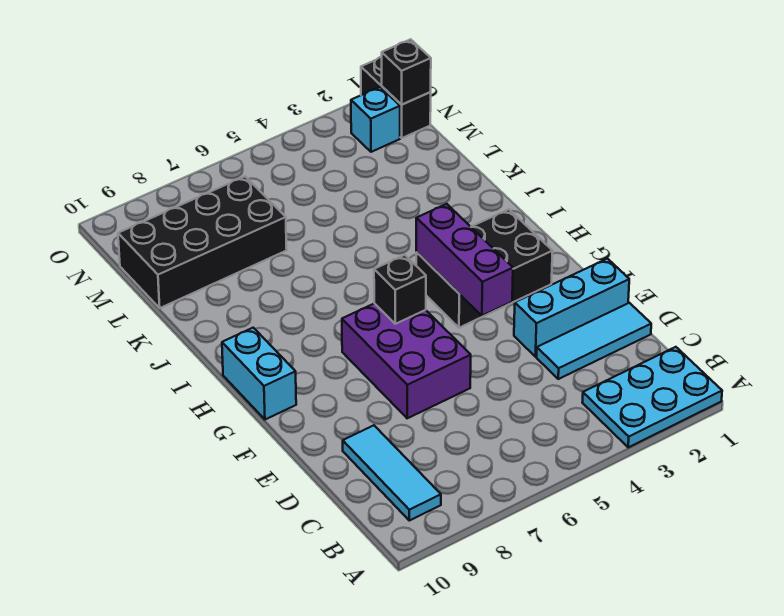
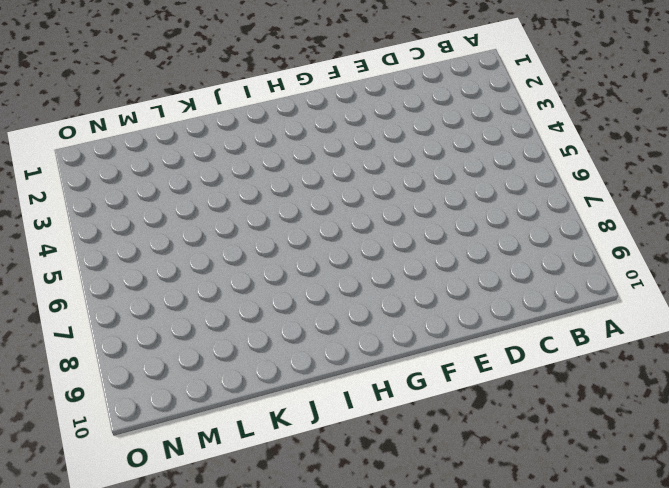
none -> cyan plate A1:B3 level 1
none -> cyan tile B9:D9 level 1
none -> cyan tile D1:D3 level 1

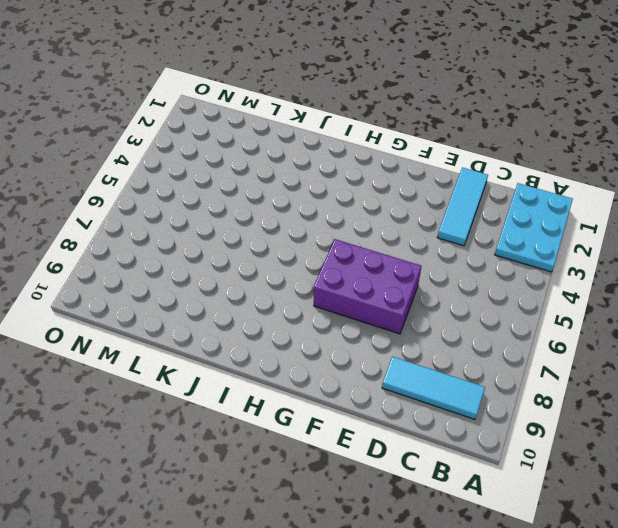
none -> cyan brick E1:E3 level 1
none -> black brick G2:H4 level 1
none -> cyan brick G10:H10 level 1

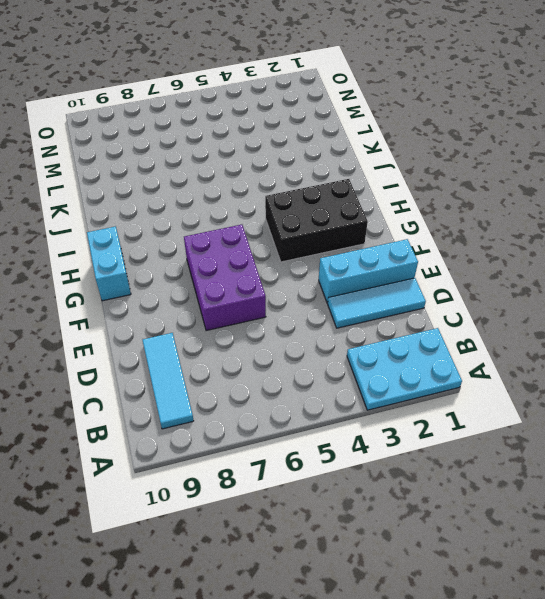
none -> black brick L7:M10 level 1
none -> black brick N1:O1 level 1
none -> cyan brick N2 level 1

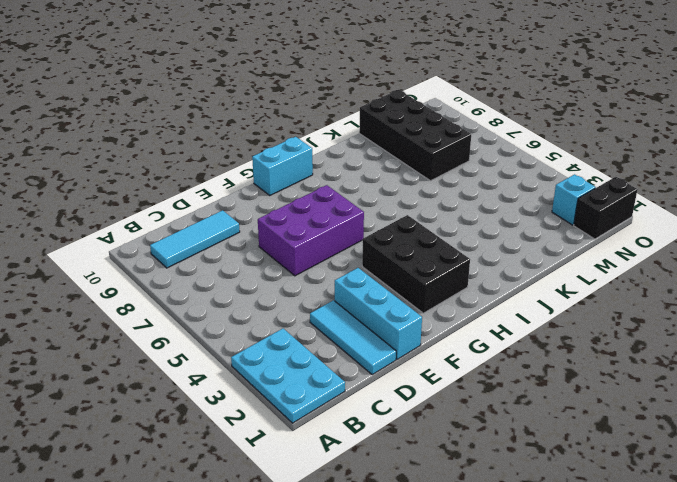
none -> purple brick F4:H4 level 2
none -> black brick G6 level 2
none -> black brick N1 level 2

